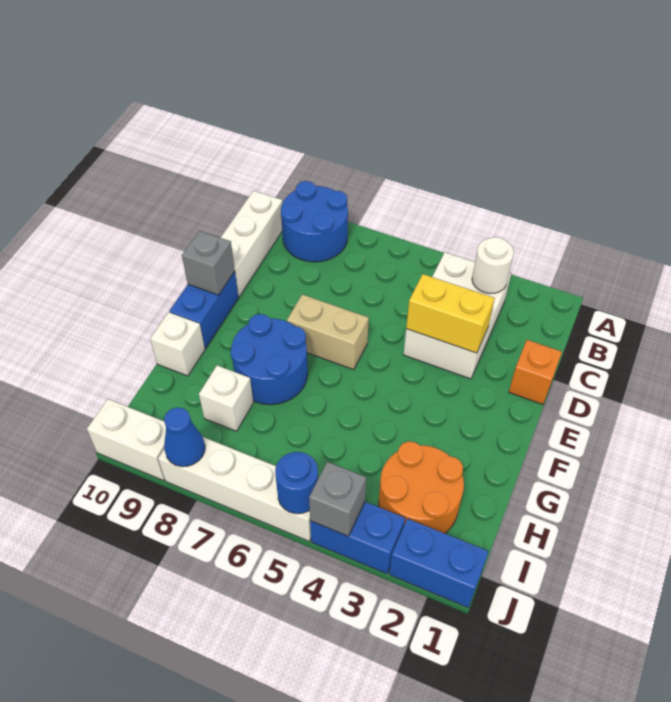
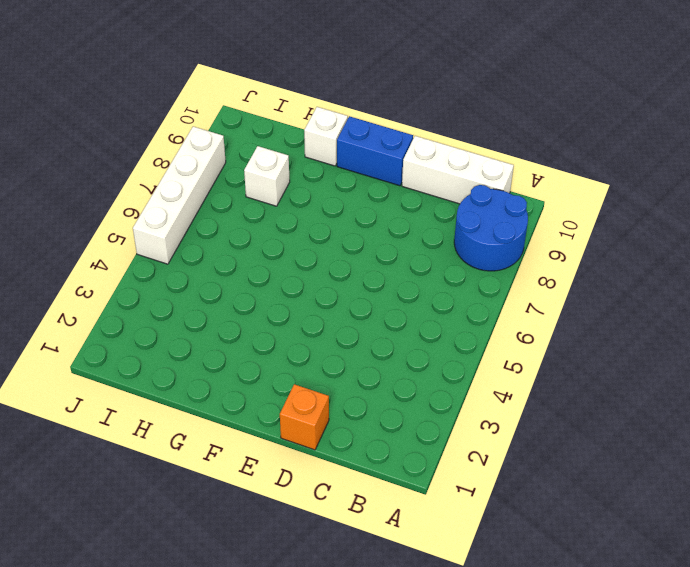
none -> white brick B3:D4 level 1
none -> tan brick E6:E7 level 1
none -> blue round brick F7:G8 level 1

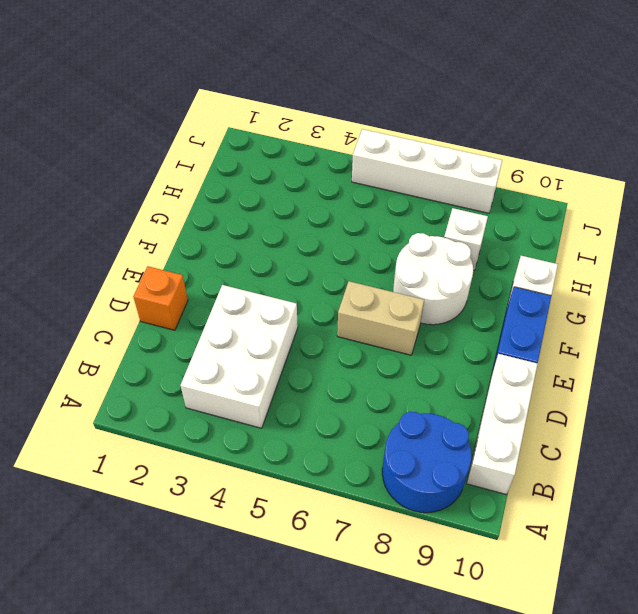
white round brick F7:G8 level 1 -> blue round brick F7:G8 level 1
none -> orange round brick H2:I3 level 1
none -> blue brick J1:J2 level 1
none -> blue brick J3:J4 level 1

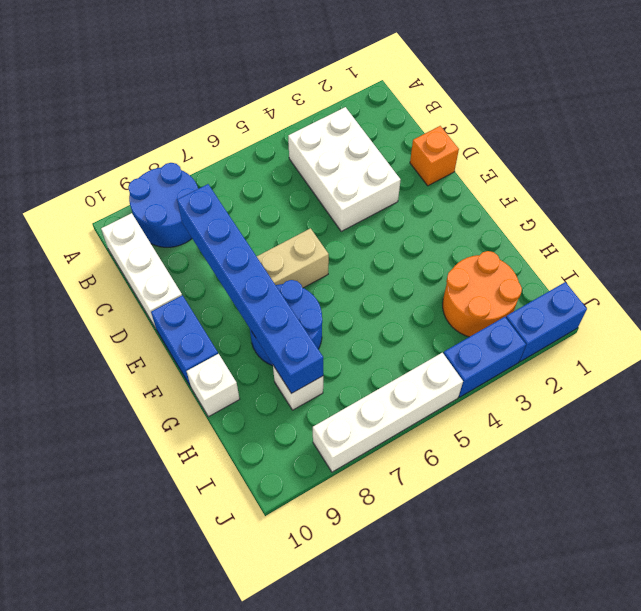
blue brick C8:H8 level 2 -> none
none -> white brick J9:J10 level 1
none -> white round brick B3 level 2
none -> yellow brick D3:D4 level 2

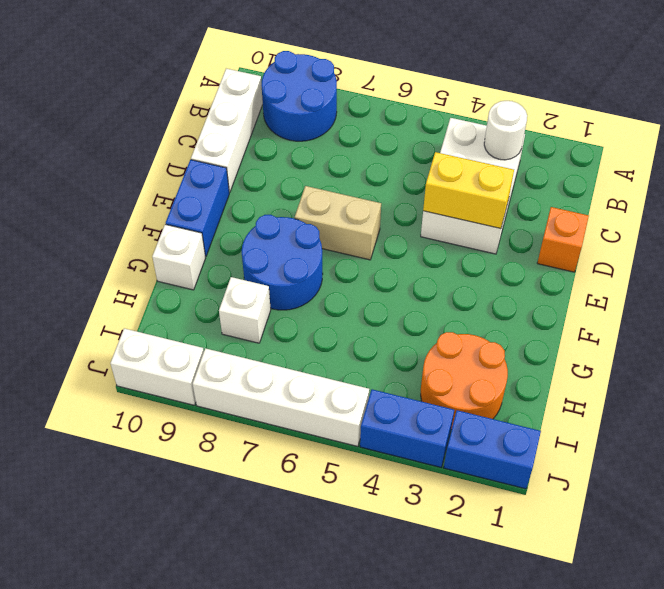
none -> grey brick E10 level 2
none -> grey brick J4 level 2
none -> blue round brick J5 level 2

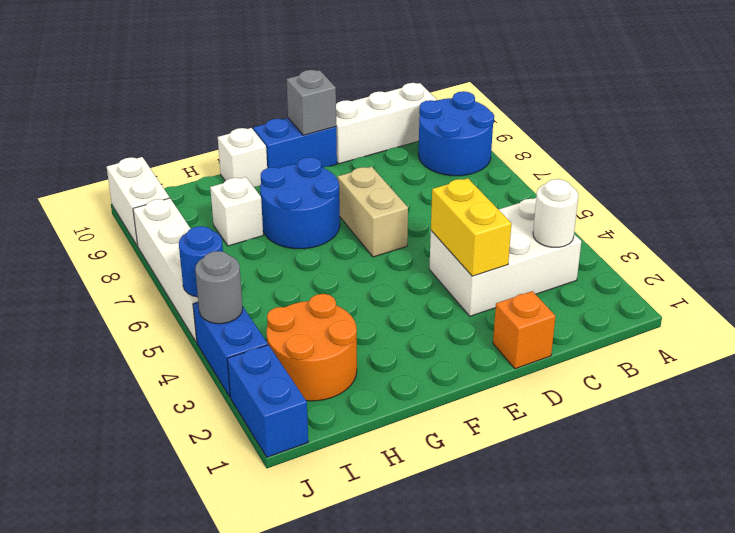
grey round brick J4 level 2 -> grey brick J4 level 2
none -> blue cone J8 level 2

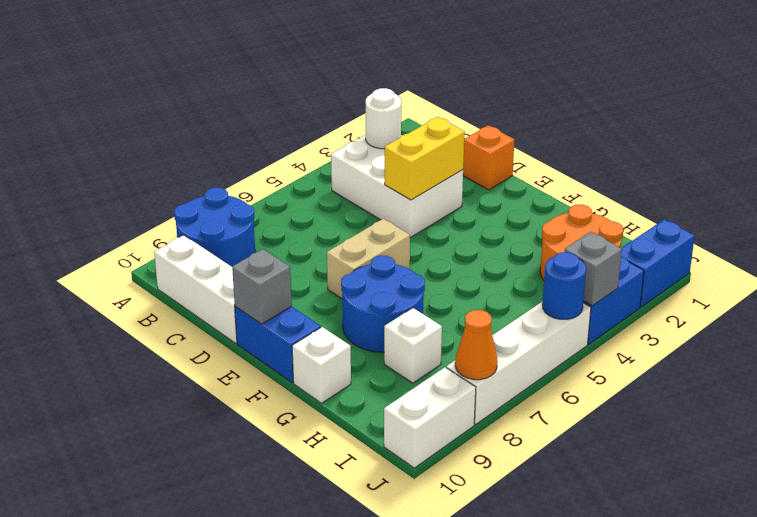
orange cone J8 level 2 -> blue cone J8 level 2

